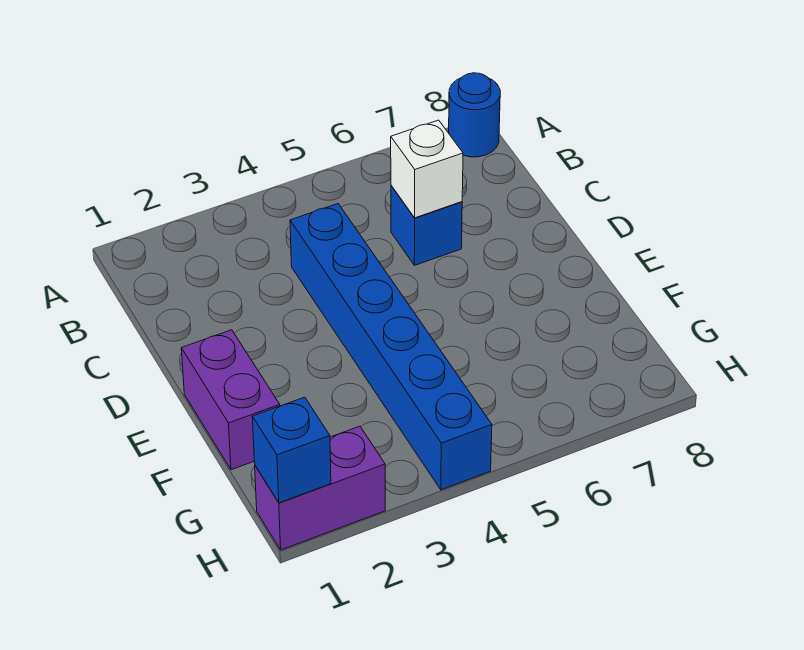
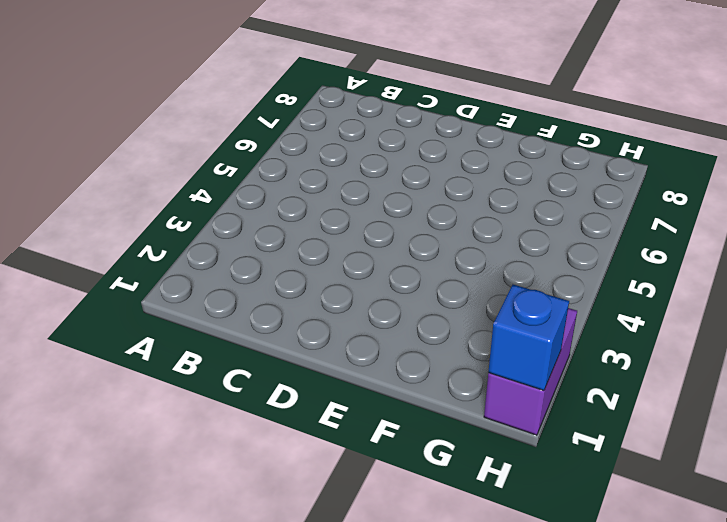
none -> blue round brick A8 level 1
none -> blue brick C4:H4 level 1

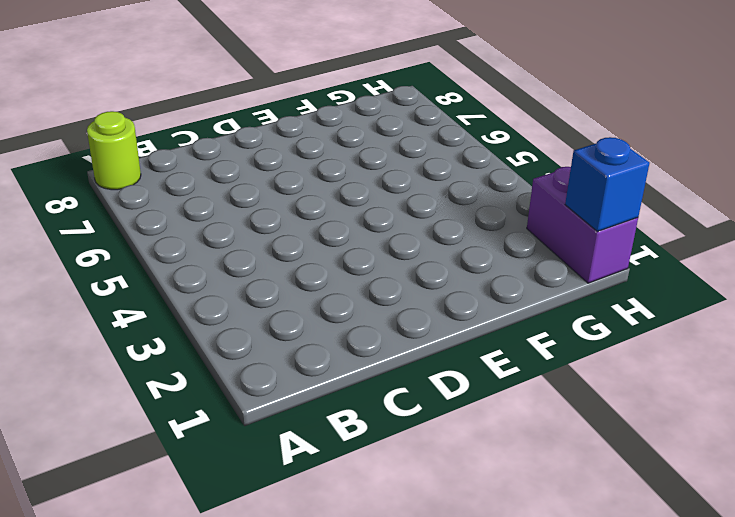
lime round brick A8 level 1 -> blue round brick A8 level 1
none -> blue brick C4:H4 level 1
none -> blue brick C6 level 1

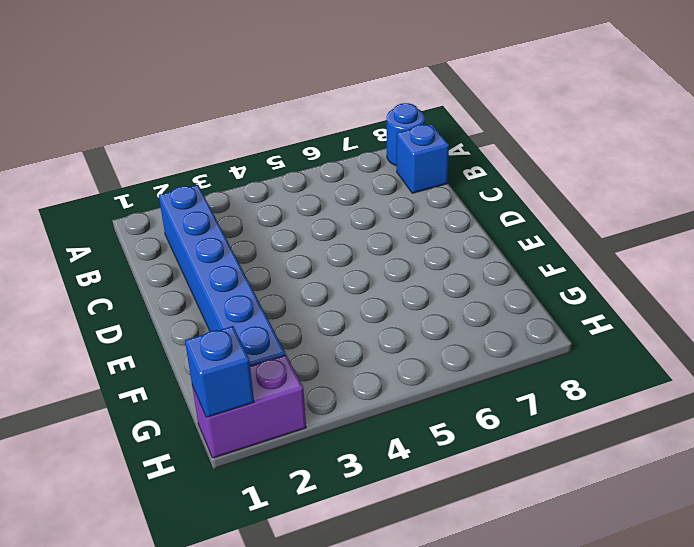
blue brick B2:G2 level 1 -> blue brick C4:H4 level 1
blue brick B8 level 1 -> blue brick C6 level 1
none -> purple brick E1:F1 level 1
none -> white brick C6 level 2

